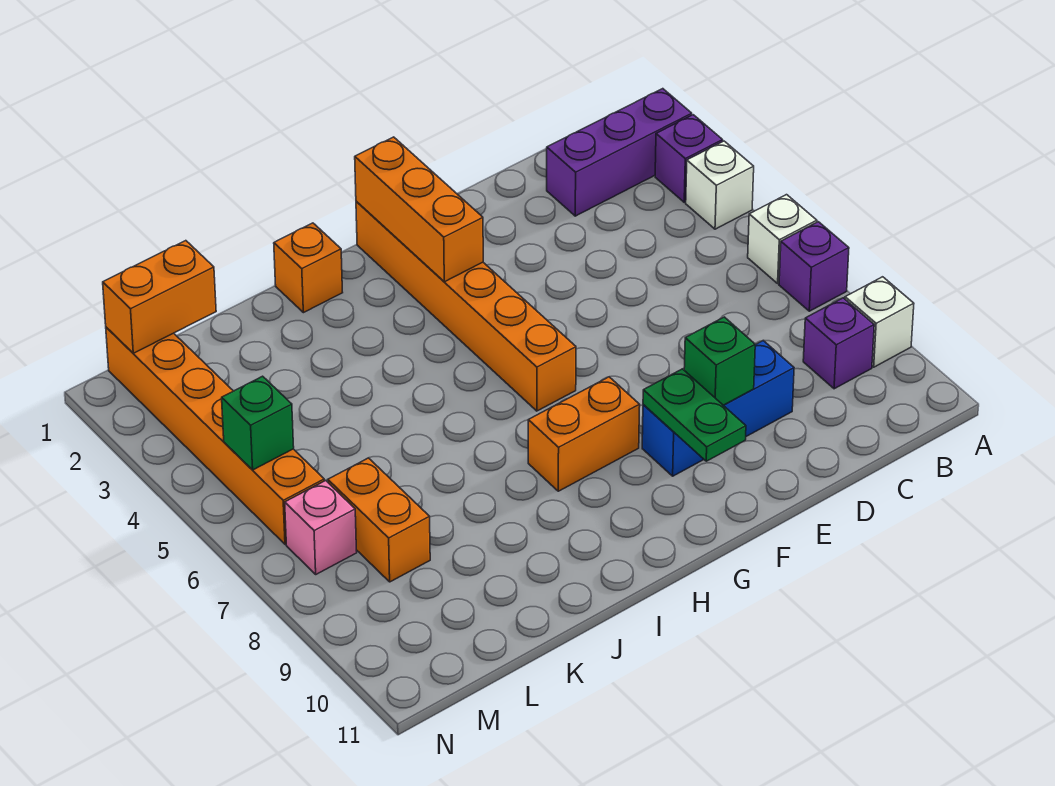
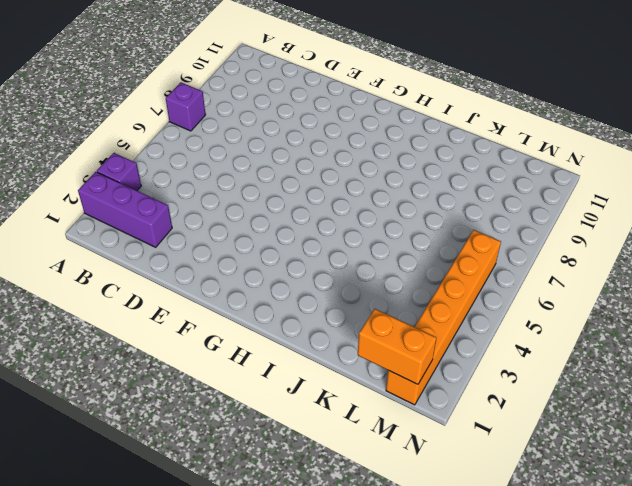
none -> white brick A4 level 1
none -> white brick A6 level 1
none -> white brick A9 level 1

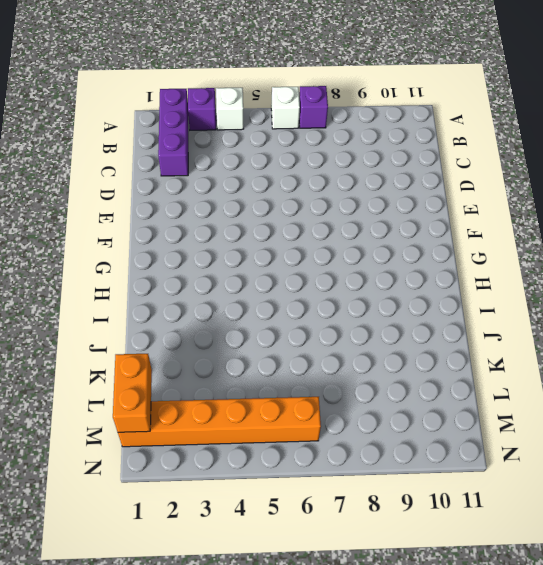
none -> white brick A9 level 1
none -> purple brick B9 level 1
none -> blue brick D9:F9 level 1

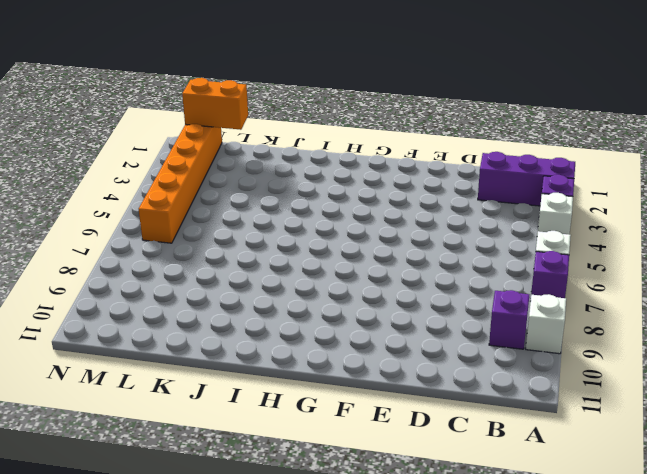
none -> blue brick D9:F9 level 1
none -> orange brick G1:G6 level 1
none -> orange brick G8:H8 level 1

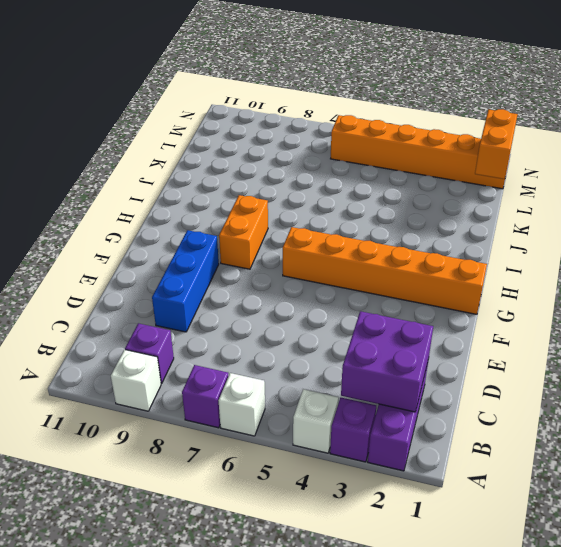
purple brick B2:C3 level 2 -> none
none -> orange brick I1 level 1
none -> orange brick L7:L8 level 1
none -> pink brick M7 level 1

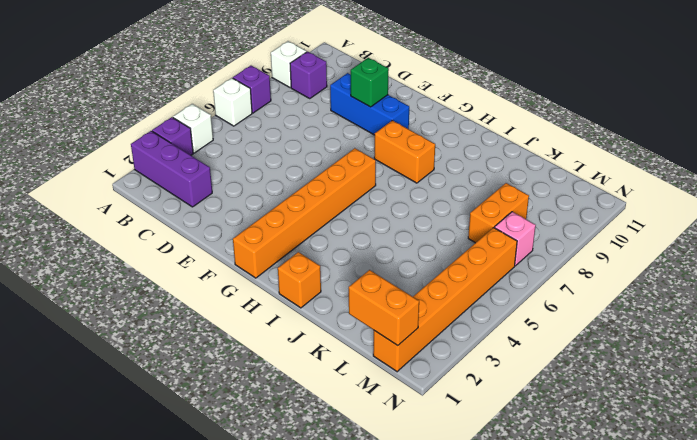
none -> green plate F9:F10 level 2
none -> orange brick G1:G3 level 2
none -> green brick M5 level 2

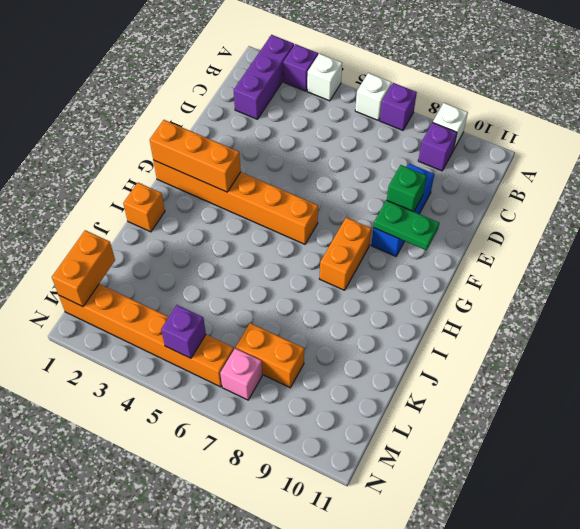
purple brick M5 level 2 -> green brick M5 level 2

